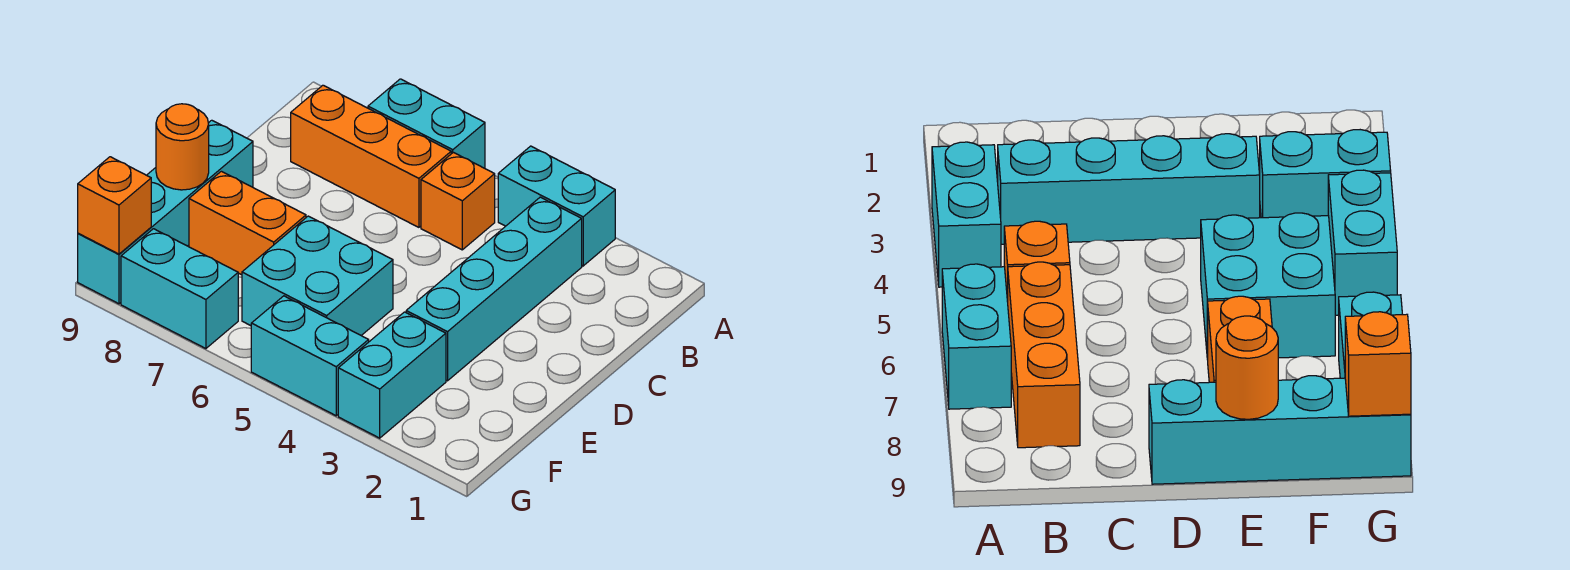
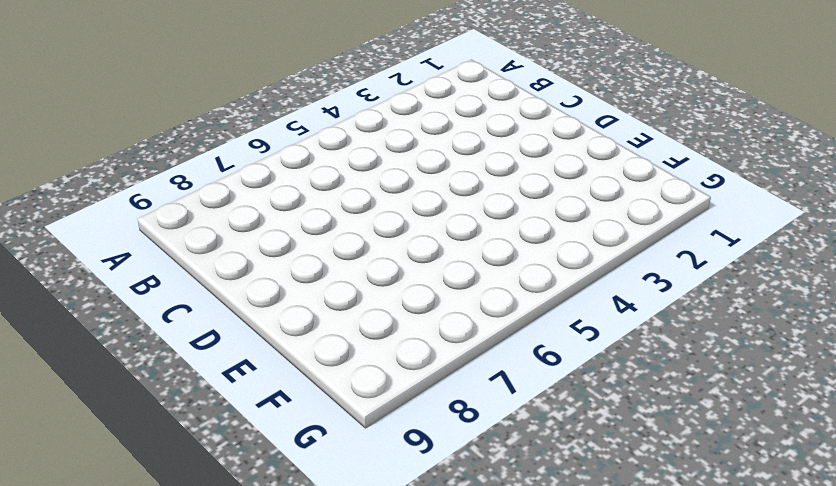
none -> cyan brick A3:A4 level 1
none -> cyan brick A6:A7 level 1
none -> cyan brick B3:E3 level 1

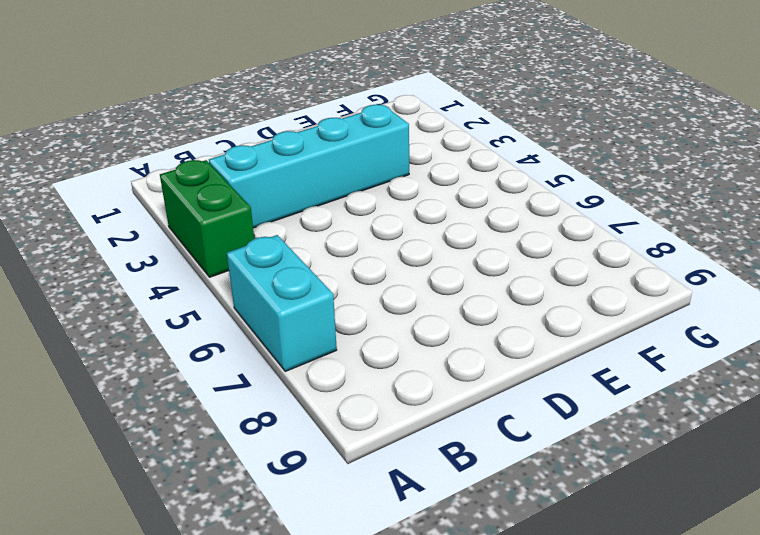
green brick A3:A4 level 1 -> cyan brick A3:A4 level 1
none -> orange brick B5 level 1
none -> orange brick B6:B8 level 1
none -> cyan brick D9:G9 level 1

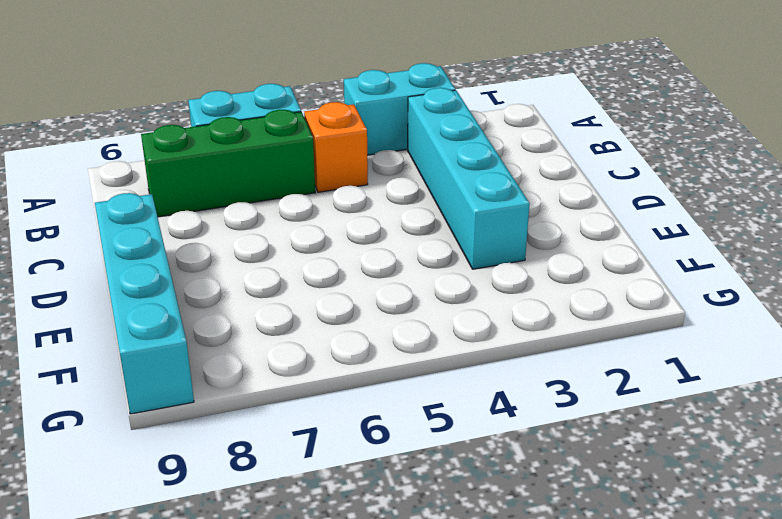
green brick B6:B8 level 1 -> orange brick B6:B8 level 1
none -> cyan brick E5:F6 level 1
none -> orange brick E7:E8 level 1
none -> cyan brick F3:G3 level 1

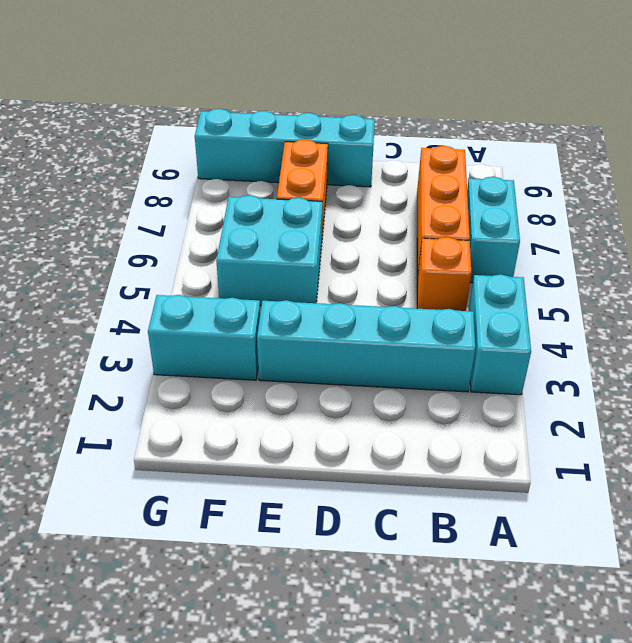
none -> cyan brick G4:G5 level 1
none -> cyan brick G7:G8 level 1
none -> orange round brick E9 level 2

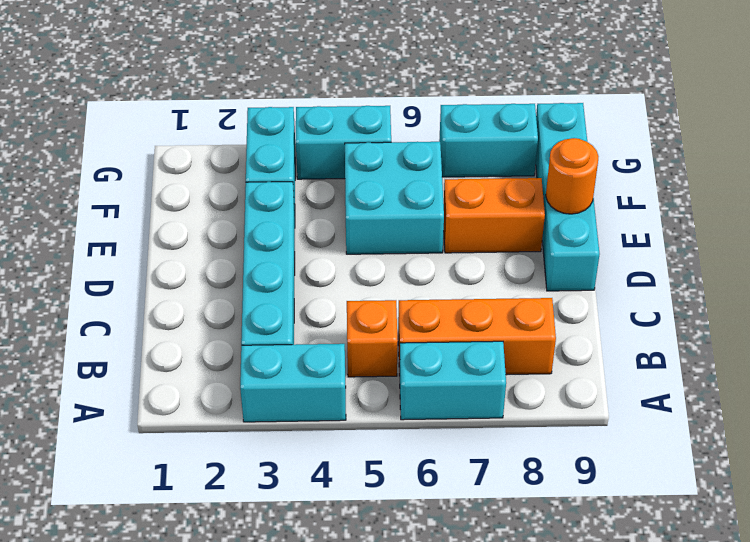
none -> orange brick G9 level 2

